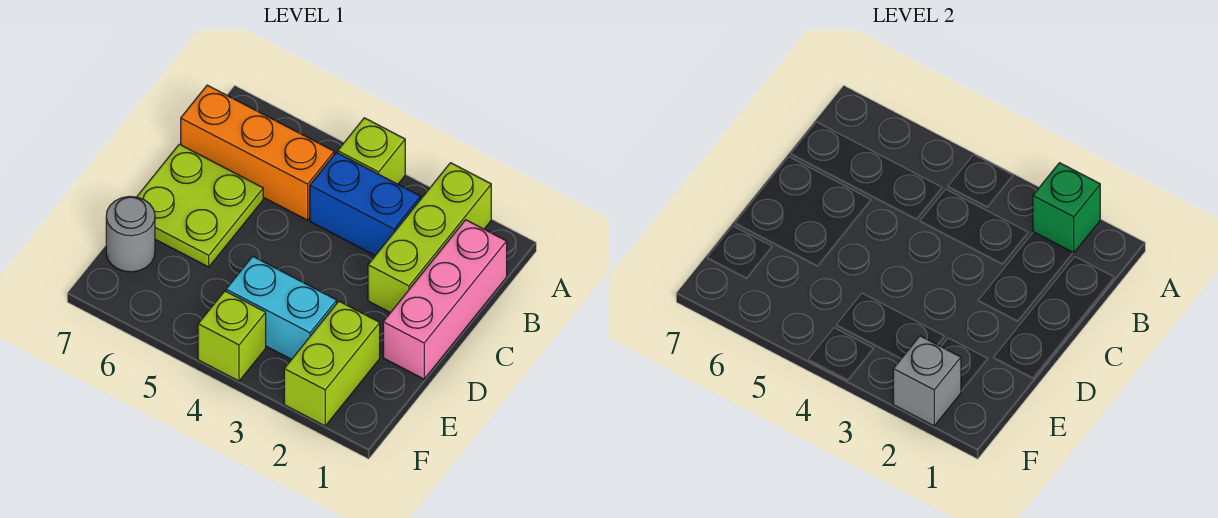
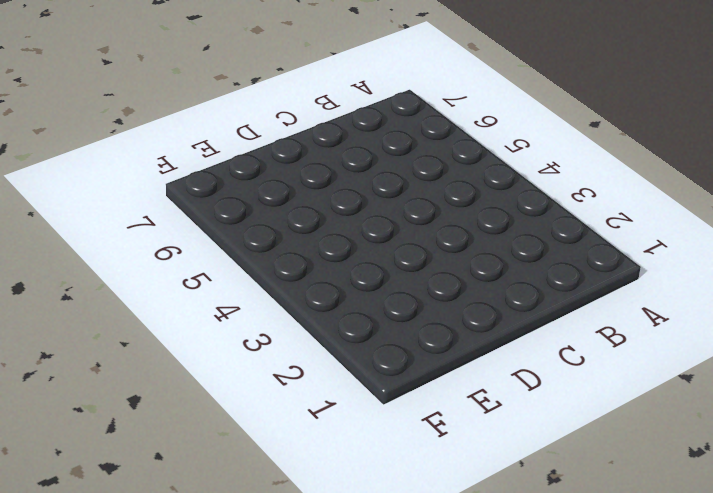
none -> lime brick A2:C2 level 1
none -> lime brick A4 level 1
none -> pink brick B1:D1 level 1

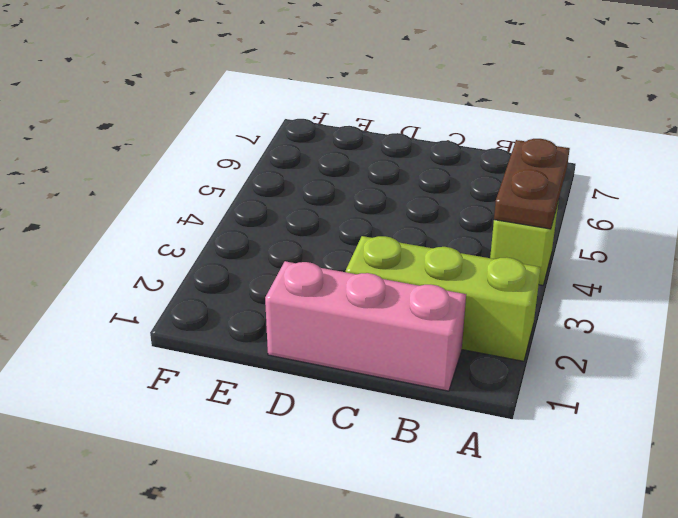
brown plate A4:A5 level 2 -> none
none -> blue brick B3:B4 level 1
none -> orange brick B5:B7 level 1
none -> lime plate C6:D7 level 1

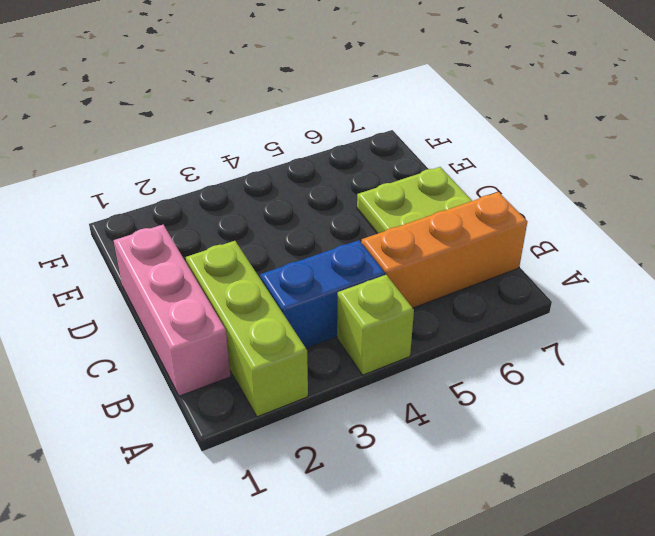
none -> lime brick E2:F2 level 1
none -> cyan brick E3:E4 level 1
none -> grey round brick E7 level 1

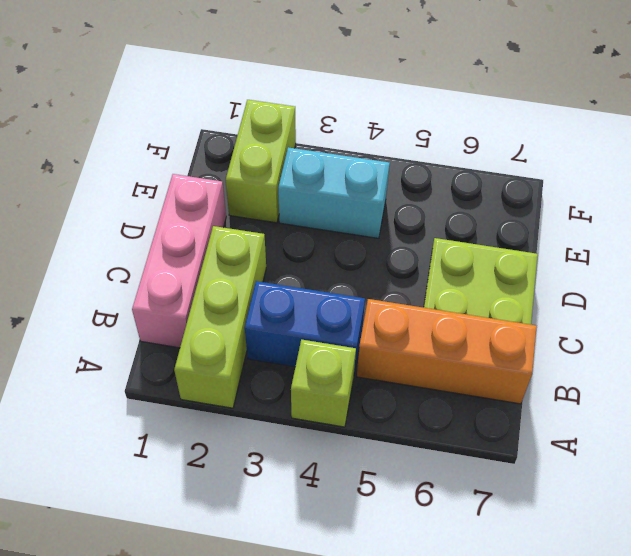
none -> grey round brick E7 level 1
none -> lime brick F4 level 1
none -> green brick A2 level 2

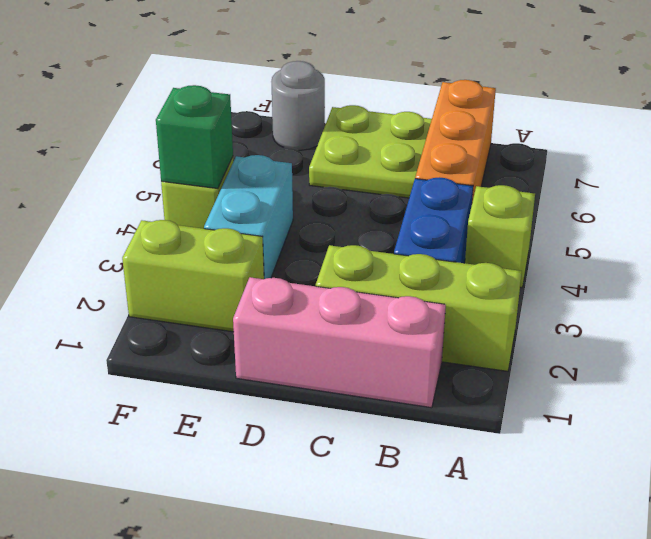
green brick F4 level 2 -> green brick A2 level 2
none -> grey brick F2 level 2

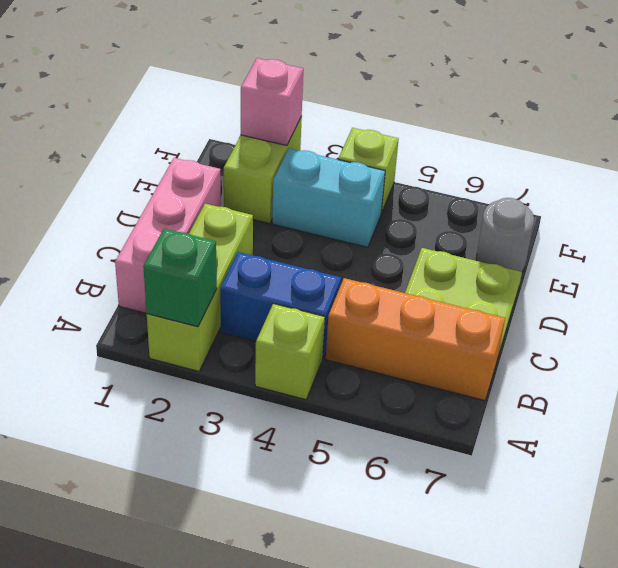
pink brick F2 level 2 -> grey brick F2 level 2

